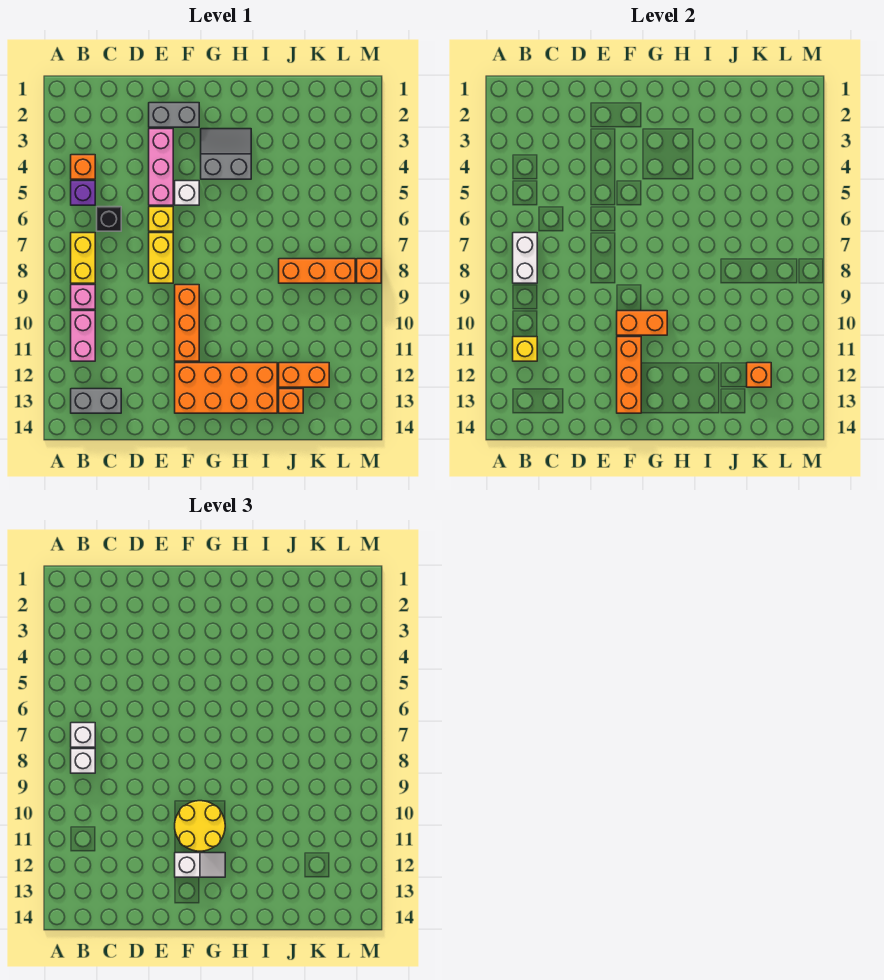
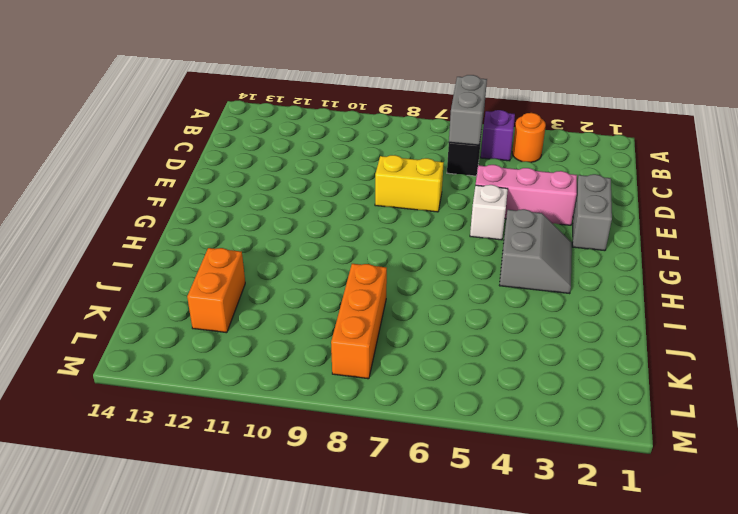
orange round brick B4 level 1 -> orange brick B4 level 1
grey brick B6:C6 level 2 -> grey brick B13:C13 level 1
none -> yellow brick B7:B8 level 1
none -> pink brick B9 level 1
none -> pink brick B10:B11 level 1

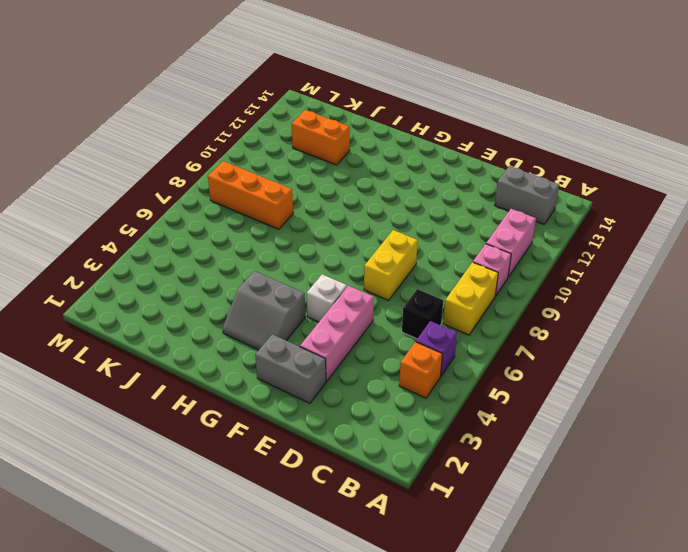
none -> yellow brick E6 level 1
none -> orange brick F9:F11 level 1
none -> orange brick F12:I13 level 1

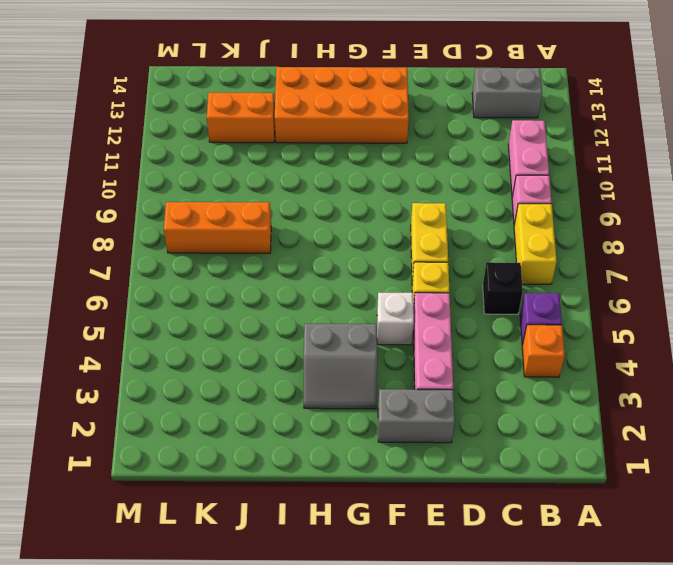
none -> orange brick F9:F11 level 1
none -> orange brick J13 level 1
none -> orange brick M8 level 1

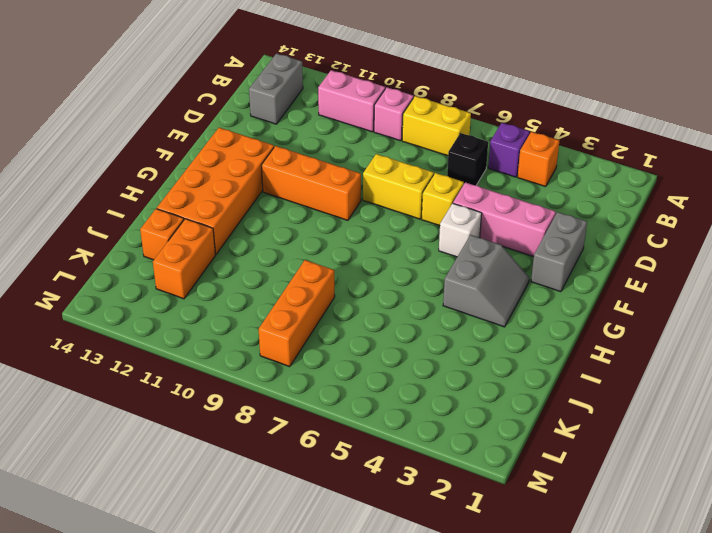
none -> orange brick M8 level 1
none -> white brick B7:B8 level 2
none -> yellow brick B11 level 2

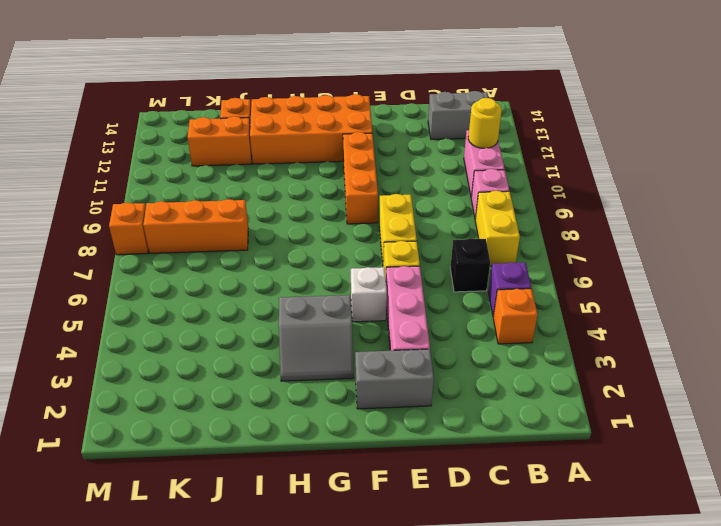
yellow round brick B11 level 2 -> yellow brick B11 level 2
none -> white brick B7:B8 level 2
none -> orange brick F10:G10 level 2
none -> orange brick F11:F13 level 2

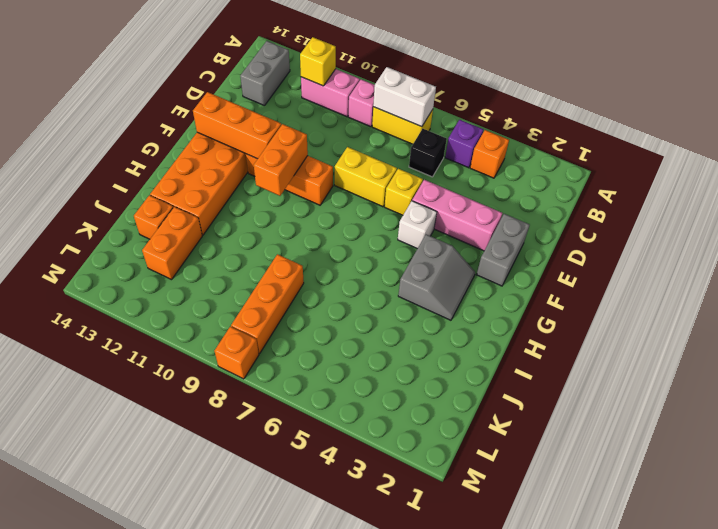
none -> orange brick K12 level 2
none -> white brick B7 level 3
none -> white brick B8 level 3

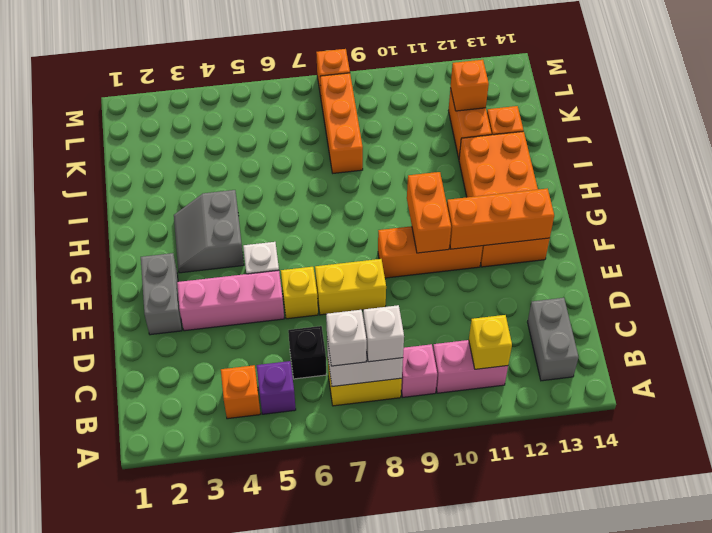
none -> yellow round brick F10:G11 level 3
none -> white slope F12:G12 level 3 top F

